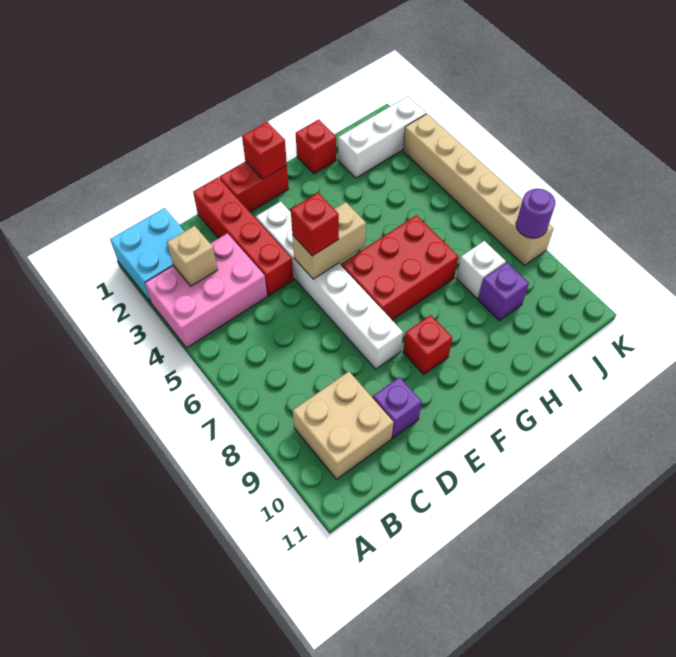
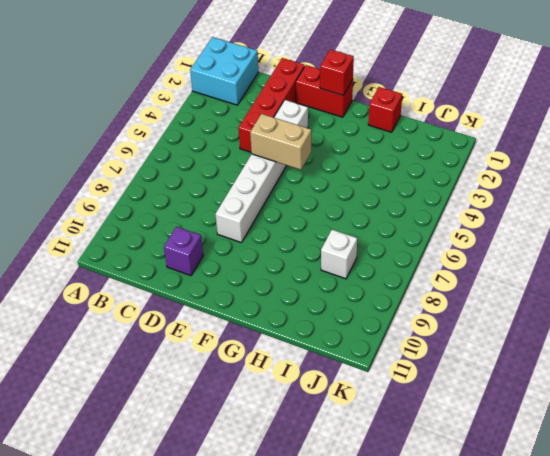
none -> pink brick A3:C4 level 1
none -> tan brick B9:C10 level 1
none -> red brick F6:H7 level 1

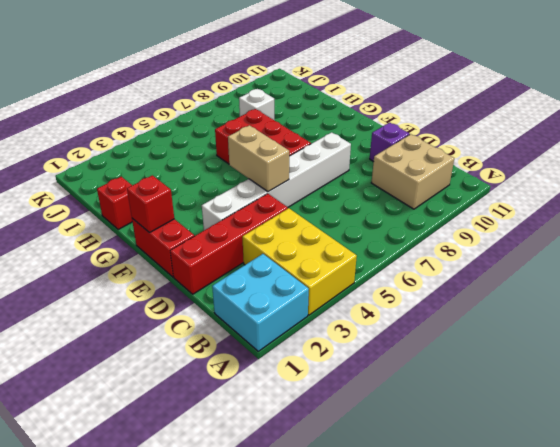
yellow brick A3:C4 level 1 -> pink brick A3:C4 level 1
none -> red brick F9 level 1
none -> white brick I2:K2 level 1
none -> purple brick I9 level 1

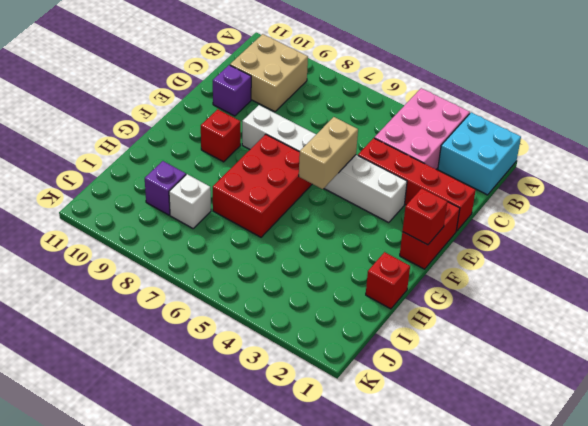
none -> white brick I2:K2 level 1
none -> tan brick K3:K8 level 1
none -> tan brick B3 level 2

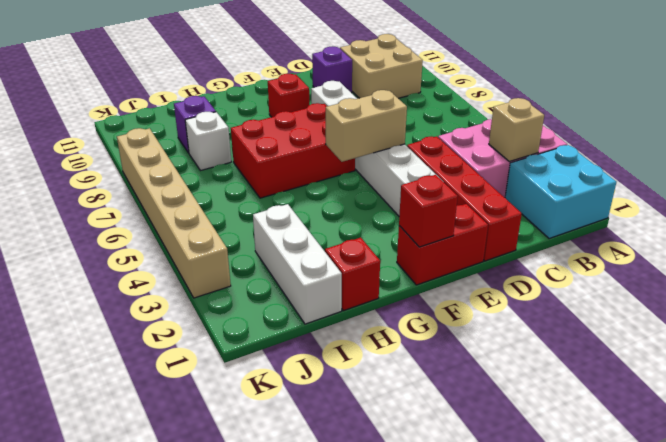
white brick I1:I3 level 1 -> white brick I2:K2 level 1
none -> purple round brick K8 level 2
none -> red brick E5 level 3

